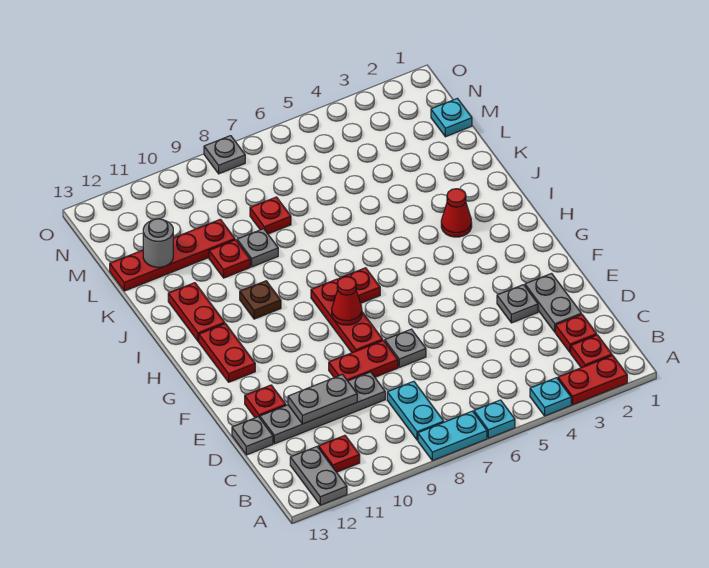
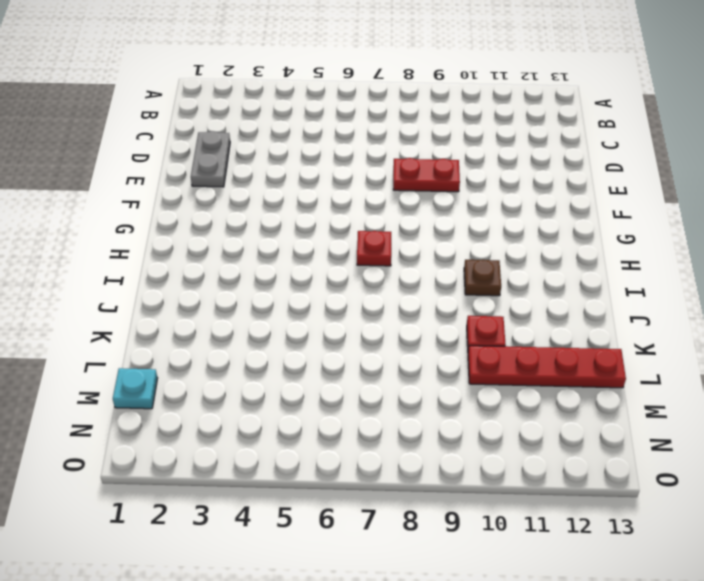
none -> red plate A2:A3 level 1
none -> cyan plate A4 level 1
none -> cyan plate A6 level 1
none -> cyan plate A7:A8 level 1

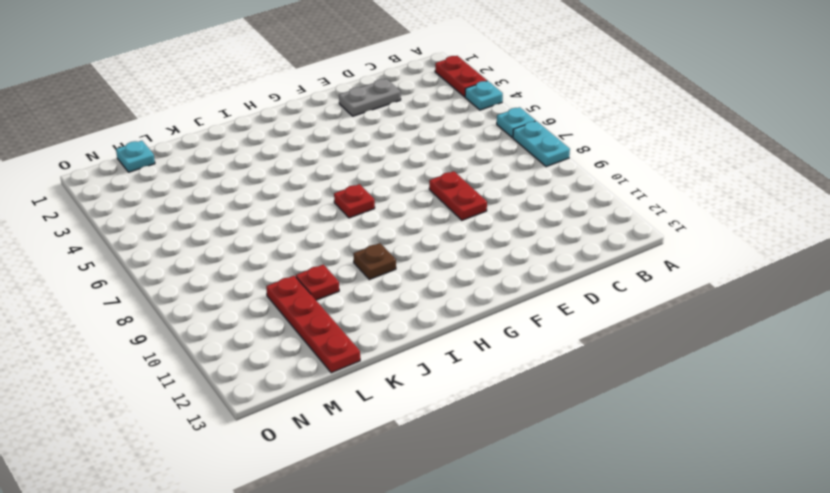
none -> grey plate A12:B12 level 1
none -> red plate B2 level 1
none -> cyan plate B8:C8 level 1
none -> red plate B11 level 1

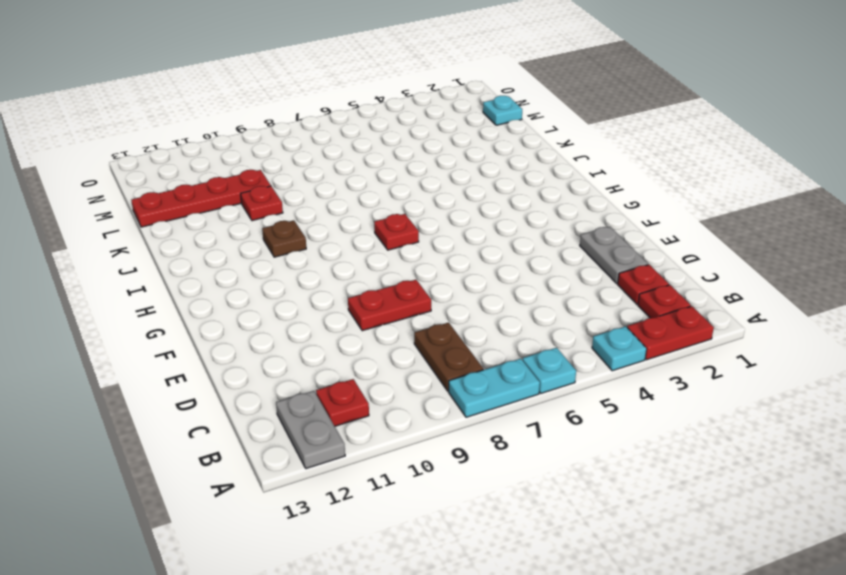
brown plate B8:C8 level 1 -> cyan plate B8:C8 level 1
none -> grey plate D9:D12 level 1
none -> grey plate D13 level 1
none -> grey plate E3 level 1
none -> grey plate E7 level 1

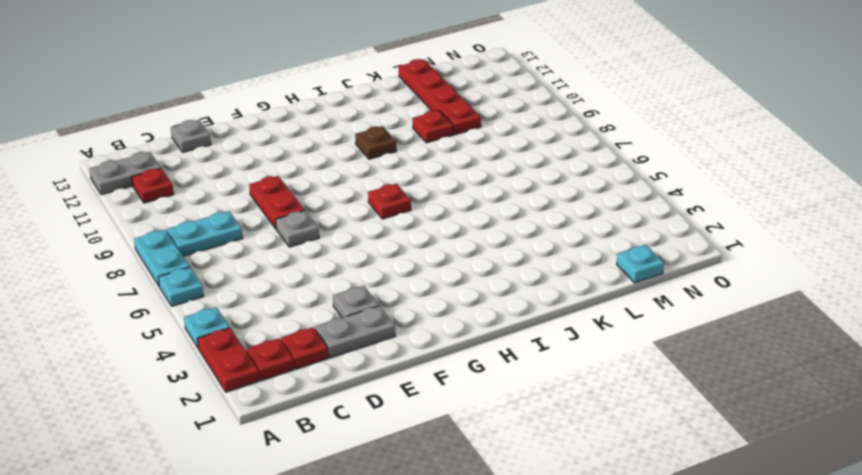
none -> grey plate D9:D12 level 1
none -> red plate E12 level 1
none -> red plate F8:H8 level 1
none -> red plate G12:H12 level 1

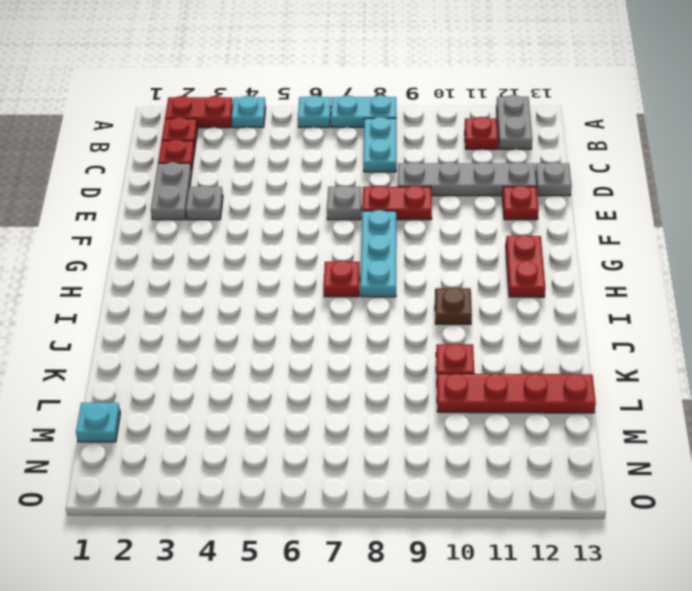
cyan plate F8:H8 level 1 -> red plate F8:H8 level 1
none -> red cone I3 level 1
none -> red plate I12:J12 level 1
none -> grey plate K9 level 1
none -> red plate L8 level 1

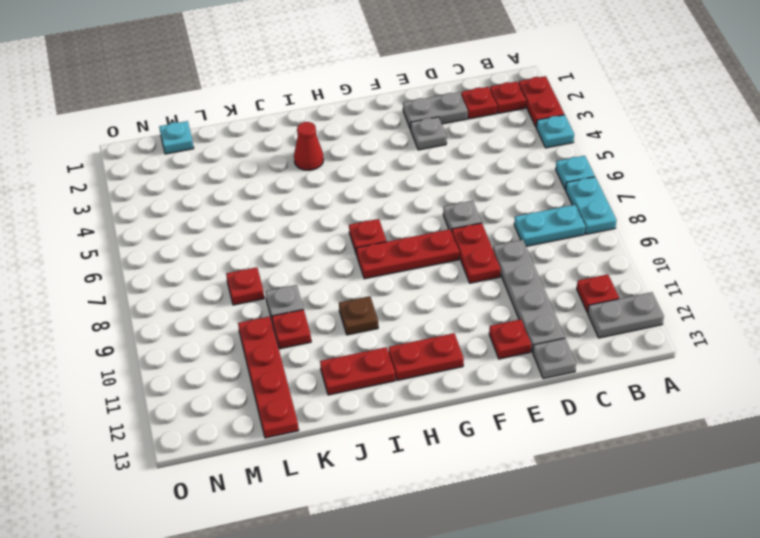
none -> grey plate O8 level 1
none -> grey plate D10:D11 level 2
none -> red cone G8 level 2
none -> grey round brick L12 level 2

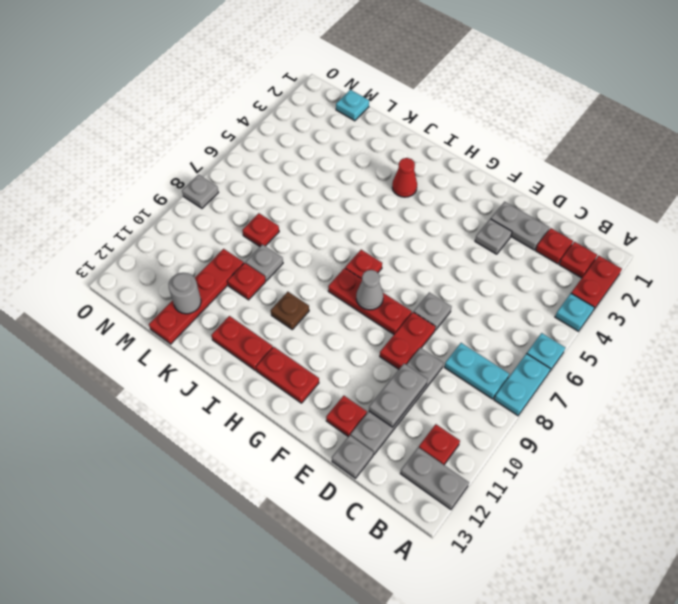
grey cone G8 level 2 -> red cone G8 level 2

